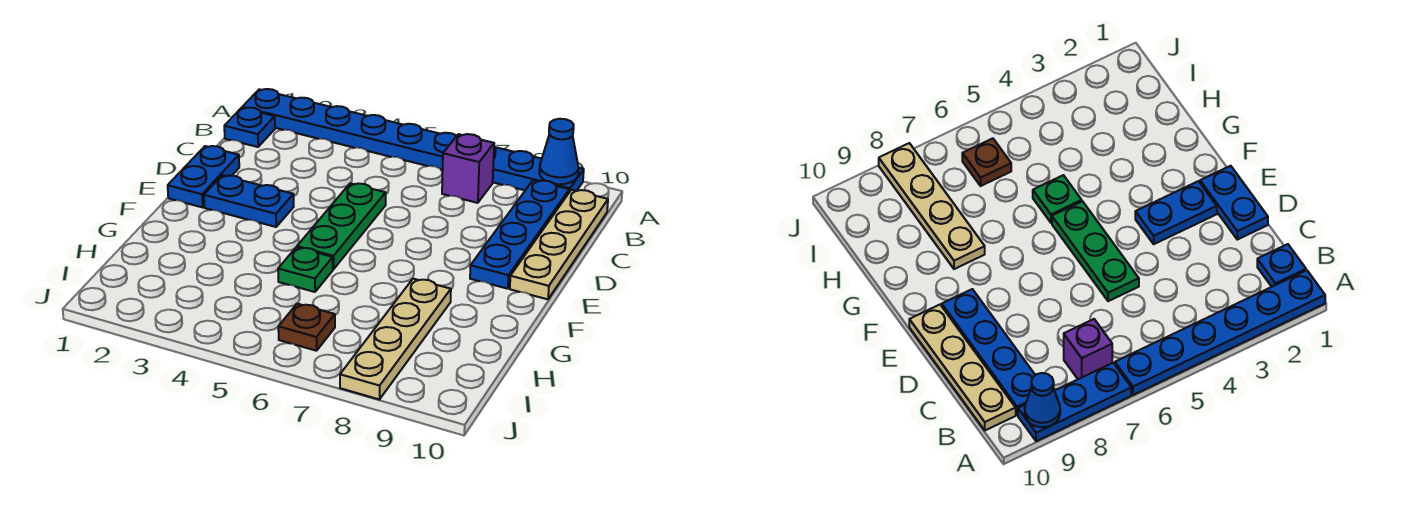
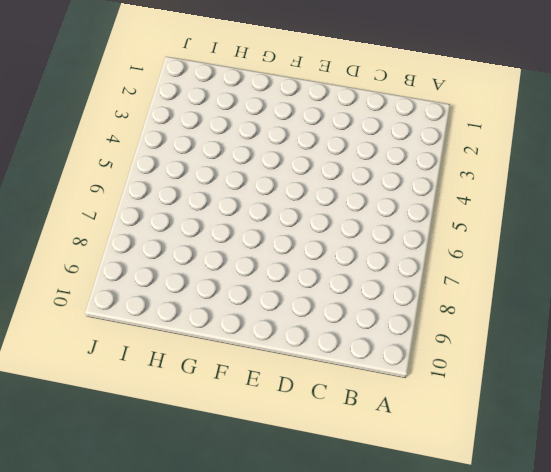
none -> blue plate A1:A6 level 1
none -> blue plate A7:A9 level 1
none -> blue plate B1 level 1

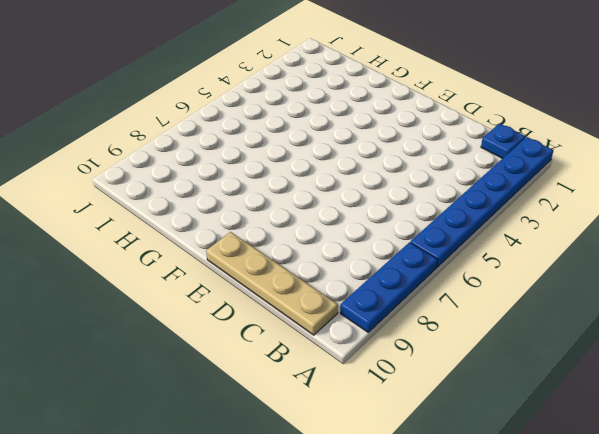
none -> purple brick B7 level 1
none -> blue plate B9:E9 level 1
none -> blue plate D1:E1 level 1

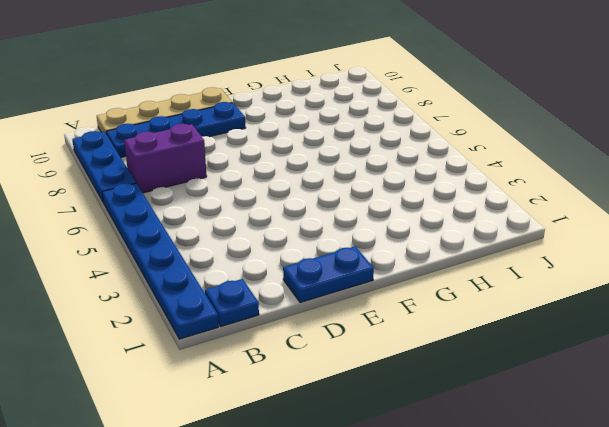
purple brick B7:C7 level 1 -> purple brick B7 level 1
none -> green plate D5:F5 level 1
none -> blue plate E2:E3 level 1
none -> green plate G5 level 1

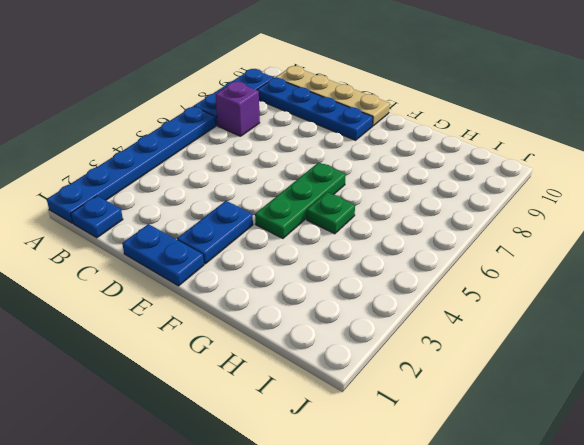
green plate F4:F6 level 1 -> green plate D5:F5 level 1
none -> tan plate G8:J8 level 1
none -> brown plate I6 level 1
none -> blue cone A9 level 2

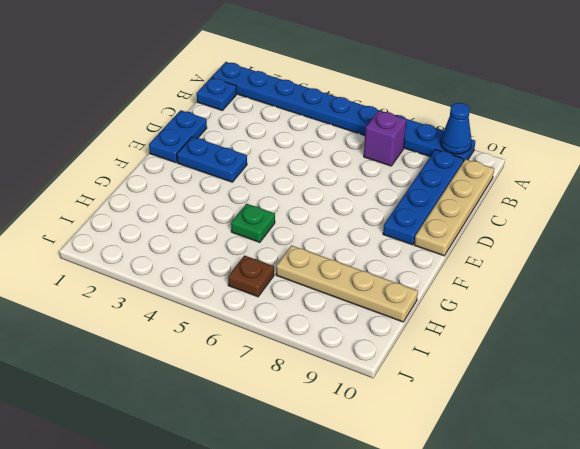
tan plate H7:H10 level 1 -> tan plate G8:J8 level 1
none -> green plate D5:F5 level 1

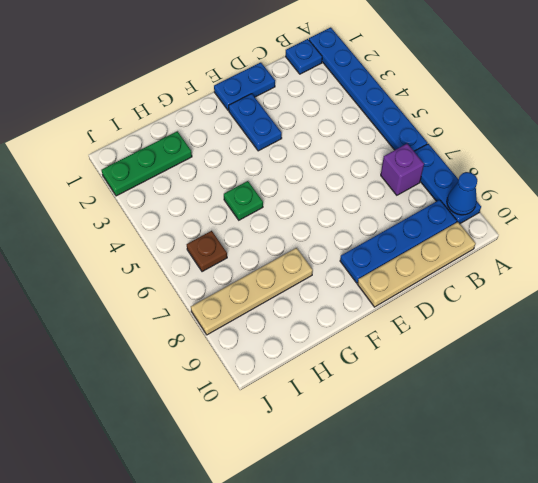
green plate H2:J2 level 1 -> green plate D5:F5 level 1

